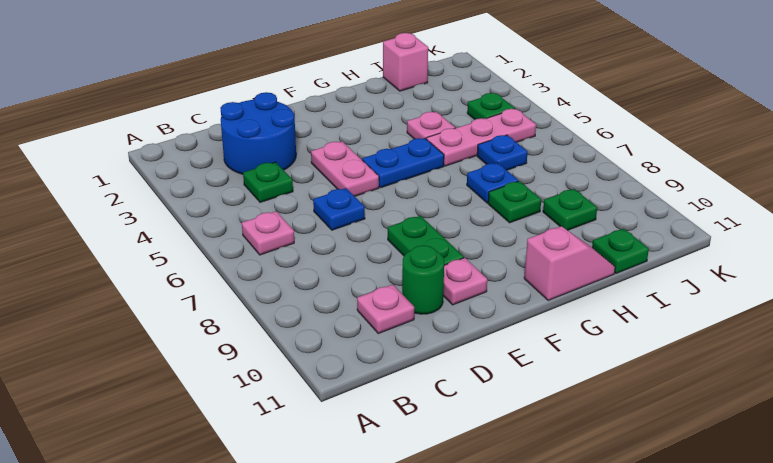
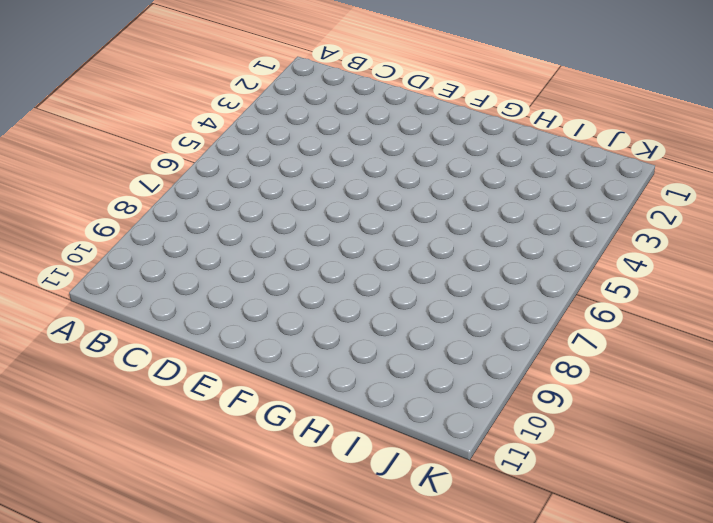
none -> pink plate B6 level 1
none -> blue round brick C2:D3 level 1
none -> green plate C4 level 1

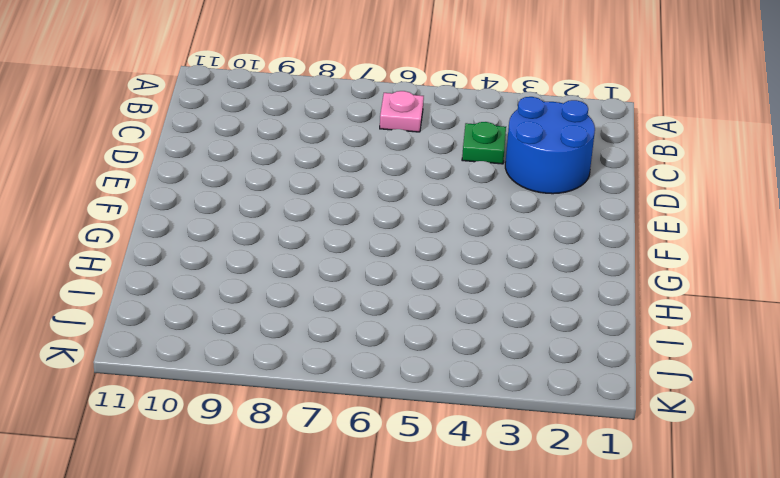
none -> pink plate C10 level 1
none -> blue plate D6 level 1
none -> green round brick D10 level 1

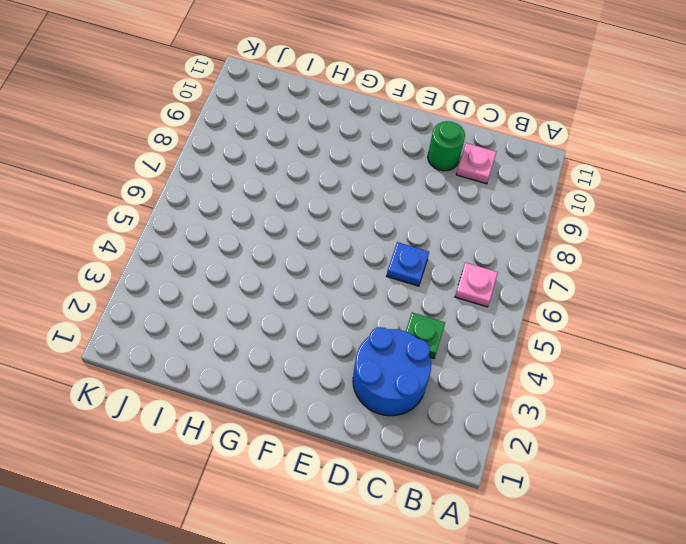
none -> pink plate E4:E5 level 1
none -> green plate E8:E9 level 1
none -> pink plate E10 level 1

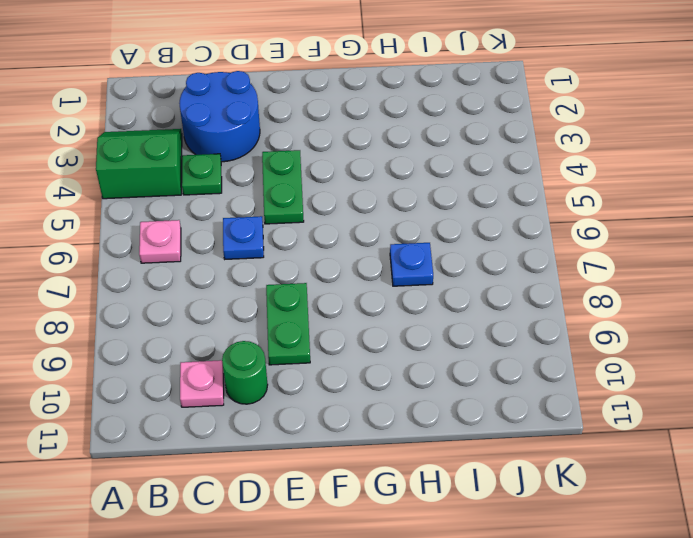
green slope A3:B4 level 1 top 4 -> none
green plate E4:E5 level 1 -> pink plate E4:E5 level 1
none -> pink plate E10 level 1
none -> blue plate F5:G5 level 1
none -> pink slope G11:H11 level 1 top G

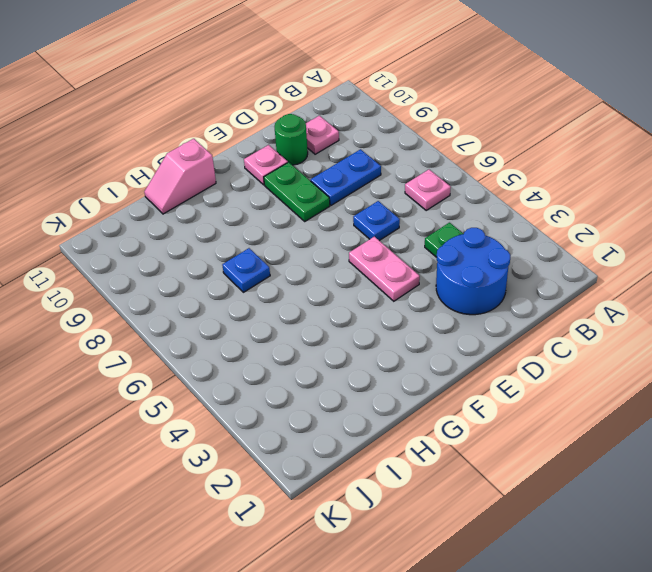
blue plate C8:D8 level 1 -> blue plate F5:G5 level 1
none -> pink plate H4 level 1
none -> pink plate H5:J5 level 1
none -> green plate H8 level 1

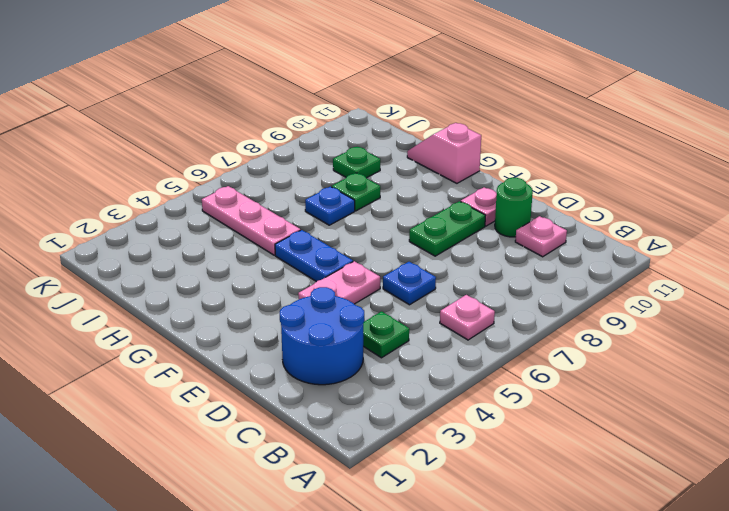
none -> pink plate H4 level 1
none -> pink brick I1 level 1
none -> blue plate I6 level 1

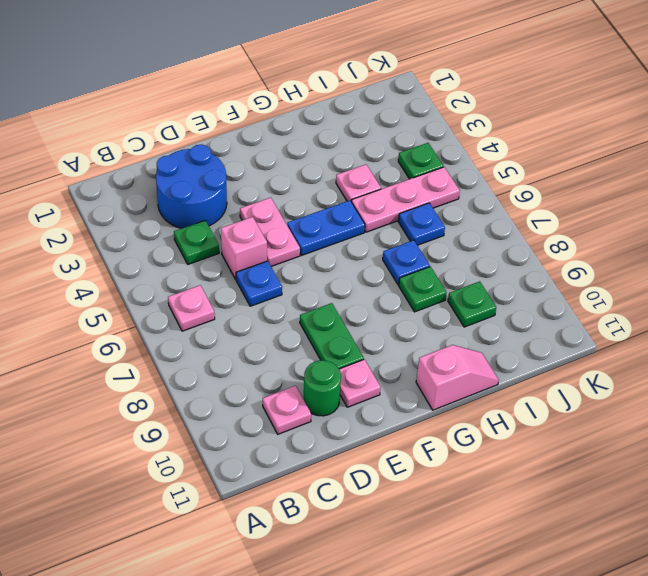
pink brick D5 level 1 -> pink brick I1 level 1
none -> green plate I11 level 1

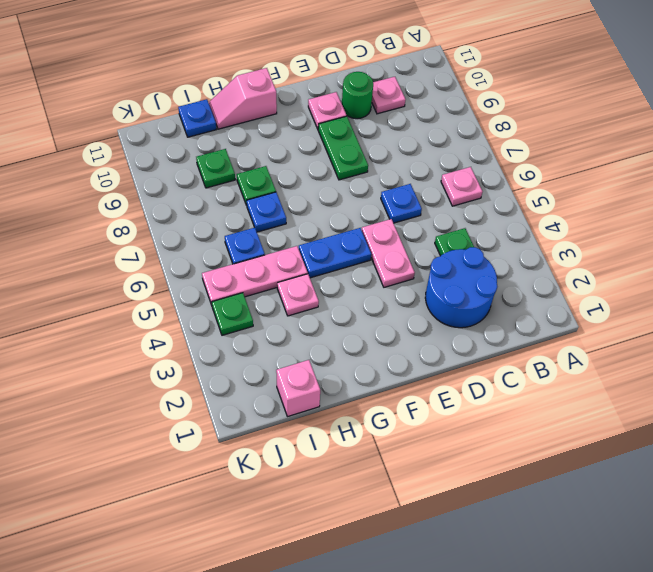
blue plate I11 level 1 -> green plate I11 level 1

